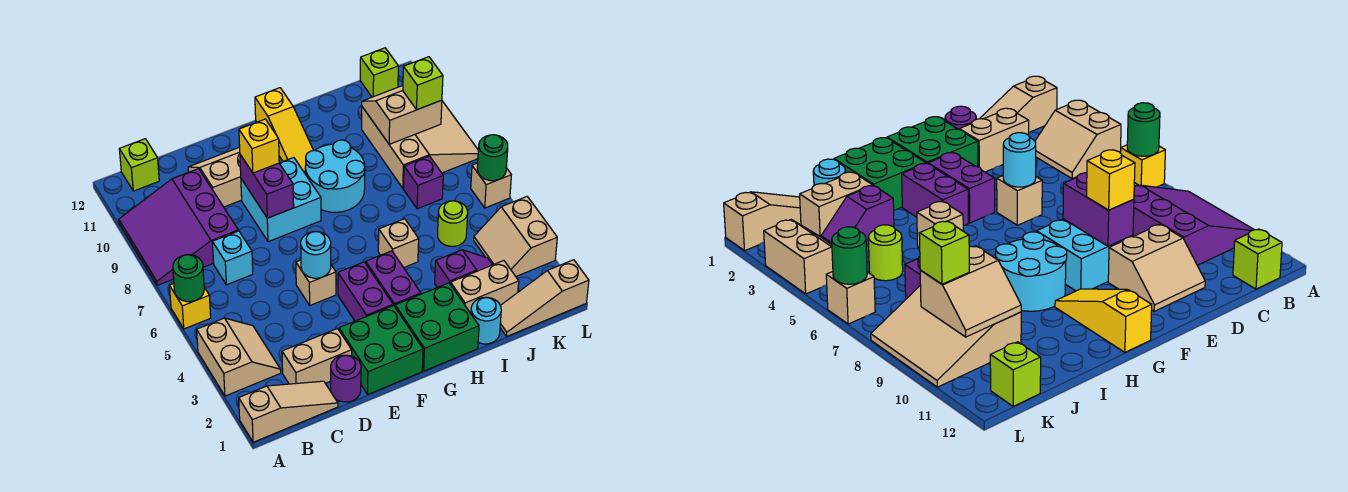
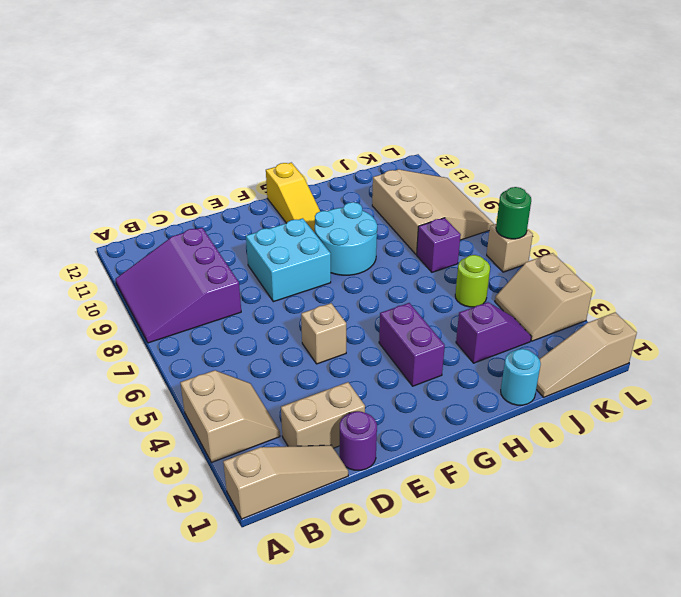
none -> yellow brick A6 level 1
none -> lime brick B12 level 1
none -> cyan brick C7 level 1
none -> tan slope D10:E11 level 1 top 10

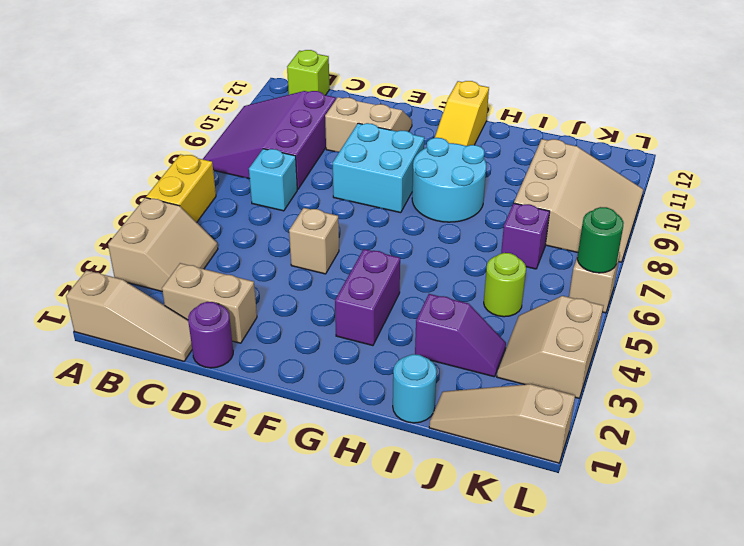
yellow brick A5:A6 level 1 -> yellow brick A6 level 1
none -> green brick E1:F2 level 1
none -> purple brick F3:F4 level 1
none -> green brick G1:H2 level 1
none -> tan brick H5 level 1

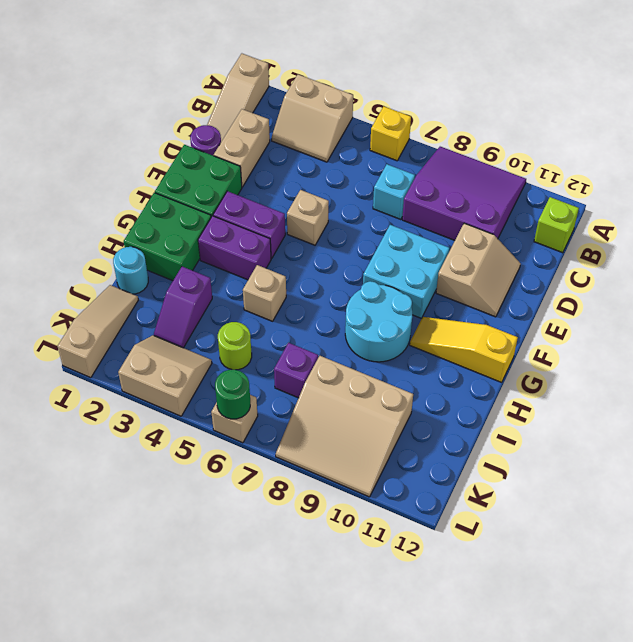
none -> tan brick I2:J2 level 1
none -> lime brick K12 level 1
none -> green round brick A6 level 2
none -> cyan round brick E5 level 2

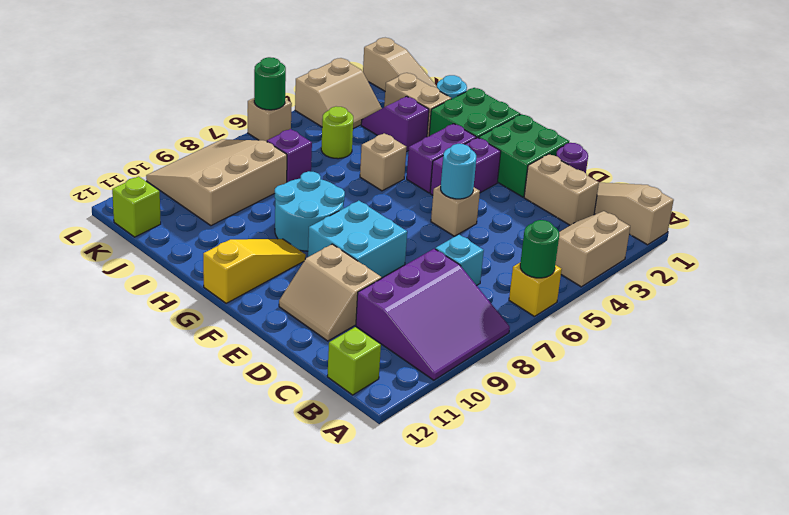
none -> purple brick E8:E9 level 2
none -> tan slope J9:K10 level 2 top 9
none -> yellow brick E9 level 3
none -> lime brick K9 level 3

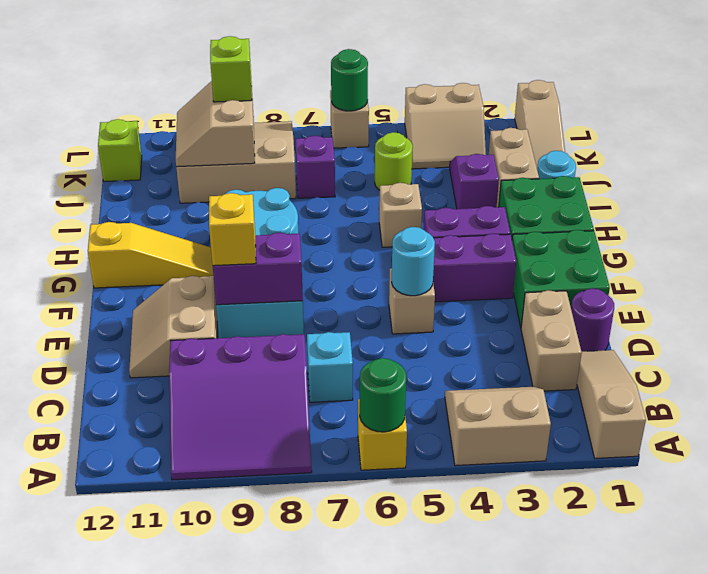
none -> lime brick B12 level 1

